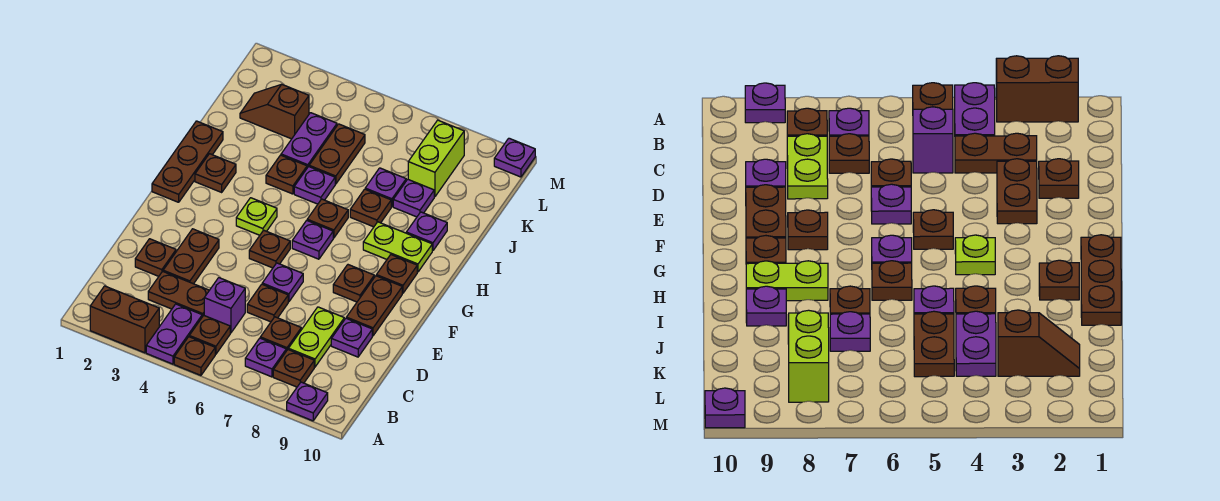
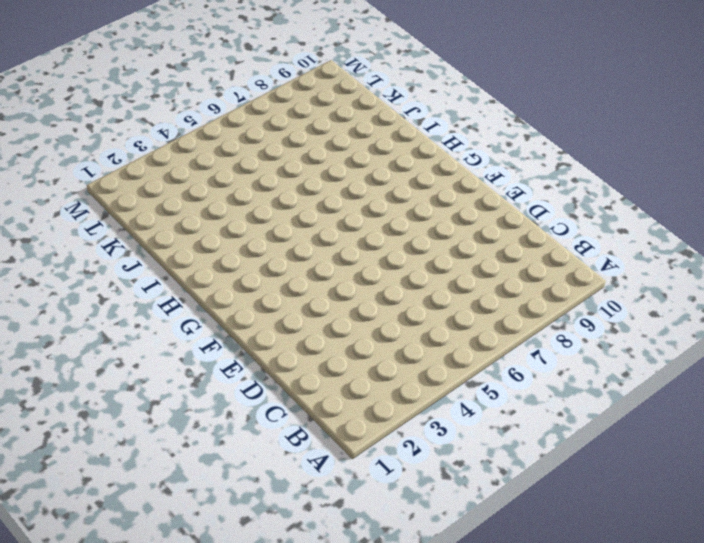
none -> brown brick A2:A3 level 1
none -> purple plate A4:B4 level 1
none -> brown plate A5 level 1
none -> purple plate A9 level 1

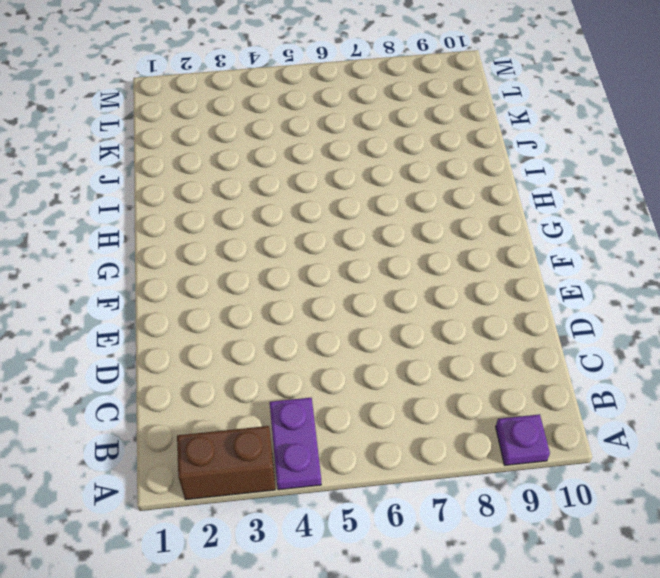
none -> brown plate A5 level 1
none -> brown plate B5 level 1
none -> purple plate B7 level 1
none -> brown plate B8 level 1

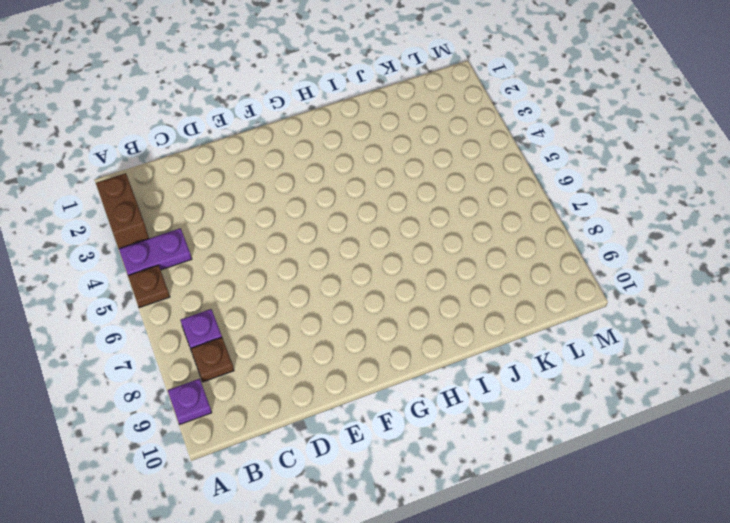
none -> brown plate B5 level 1
none -> brown plate C3:C4 level 1
none -> purple brick C5 level 1
none -> brown plate C7 level 1

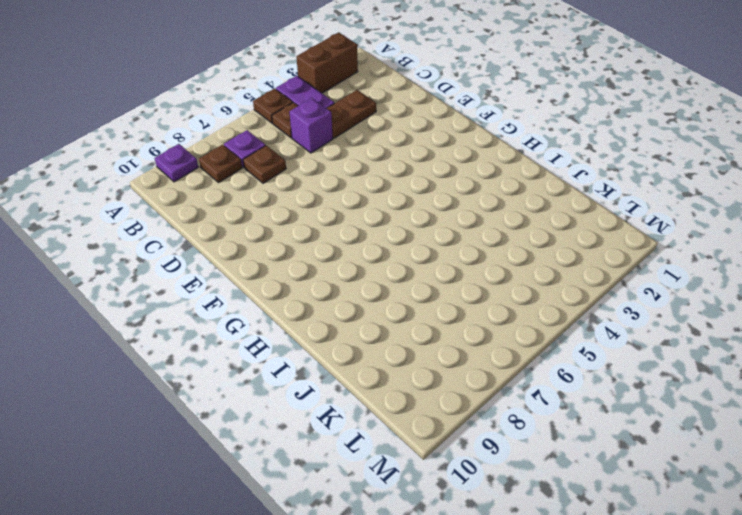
none -> lime plate C8:D8 level 1
none -> brown plate D2 level 1
none -> brown plate D3:E3 level 1
none -> brown plate D6 level 1

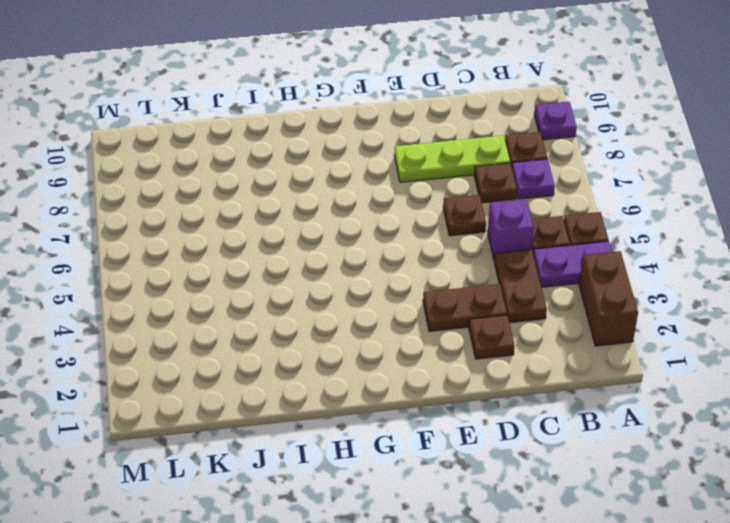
lime plate C8:E8 level 1 -> lime plate C8:D8 level 1
none -> purple plate D9 level 1
none -> purple plate E6 level 1
none -> brown plate E9:F9 level 1
none -> brown plate F5 level 1

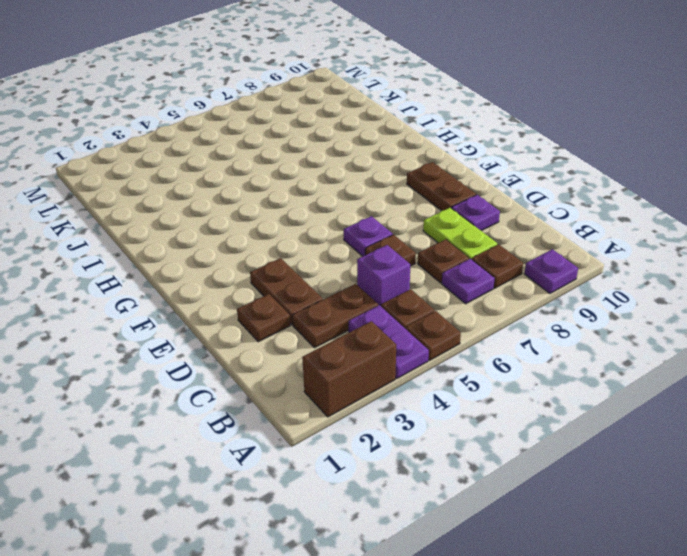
none -> brown plate F5 level 1
none -> brown plate F8 level 1
none -> brown plate G1:I1 level 1
none -> lime plate G4 level 1

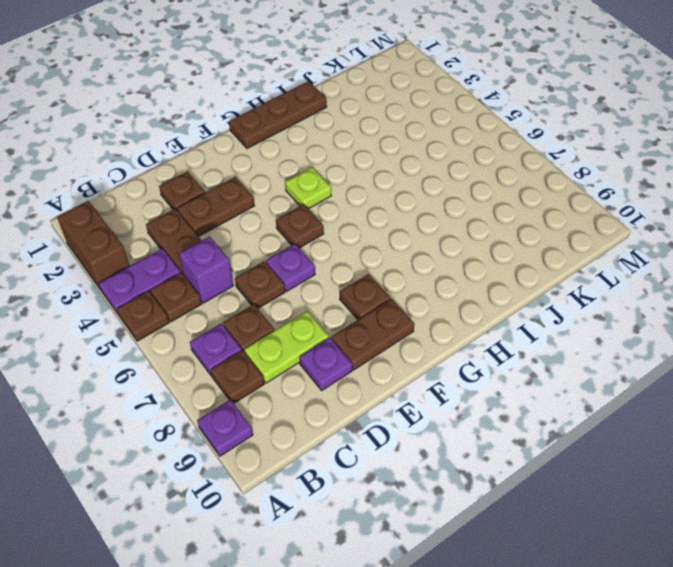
none -> purple plate G6 level 1
none -> brown plate G9 level 1
none -> brown plate H2 level 1
none -> brown plate H6 level 1

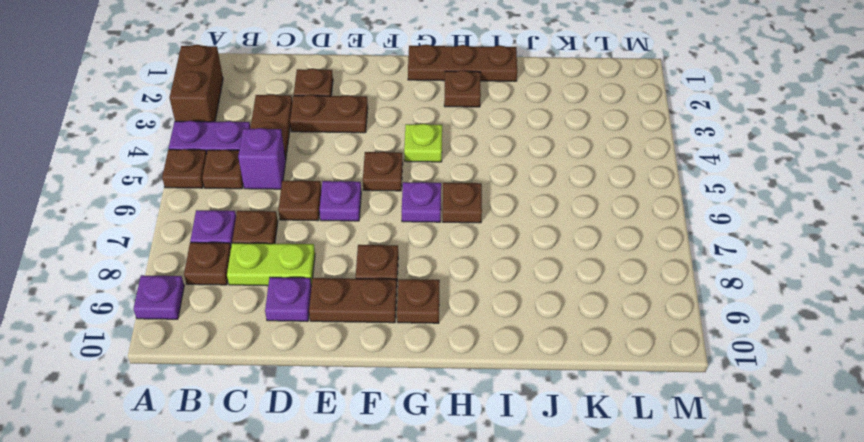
none -> lime plate H8:H9 level 1
none -> brown plate I4 level 1
none -> purple plate I5 level 1
none -> brown plate I7 level 1

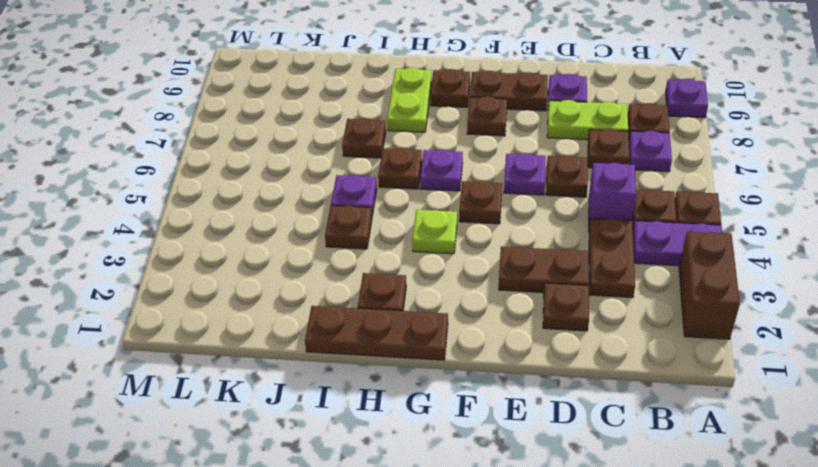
none -> purple plate I9 level 1
none -> purple plate J4:K4 level 1
none -> brown plate J5:K5 level 1
none -> purple plate J7 level 1

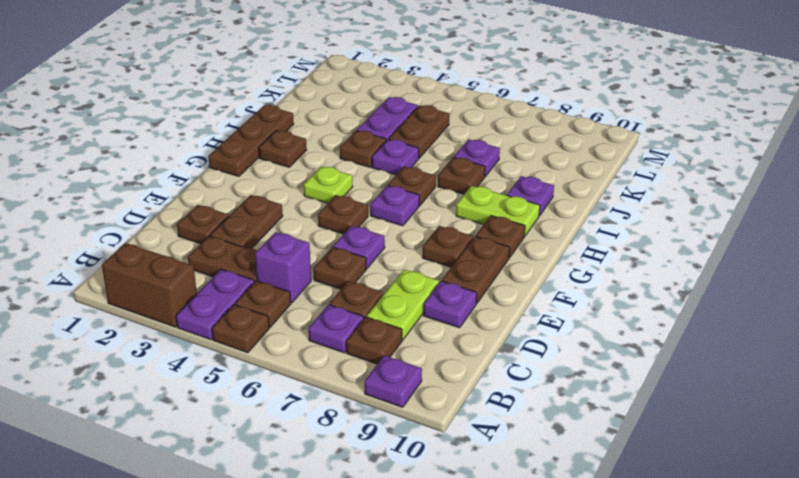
none -> purple plate J8 level 1
none -> brown slope K2:K3 level 1 top 3
none -> lime brick K8:L8 level 1
none -> purple plate M10 level 1

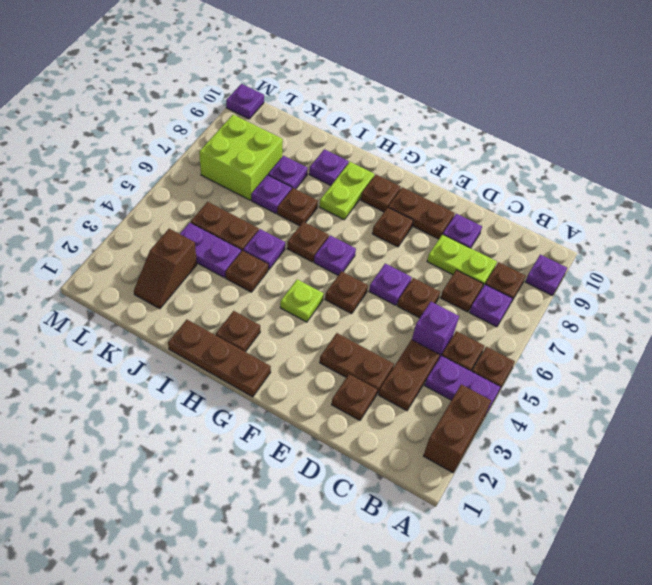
lime brick K7:L8 level 1 -> lime brick K8:L8 level 1

